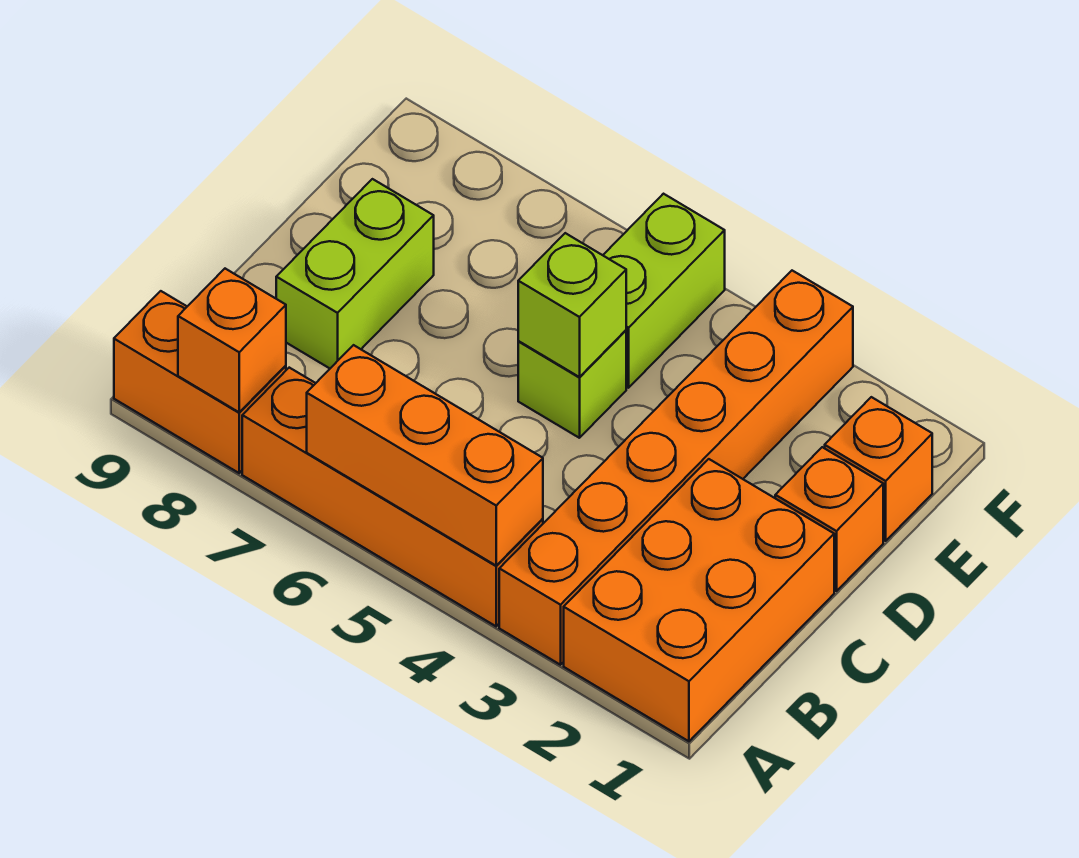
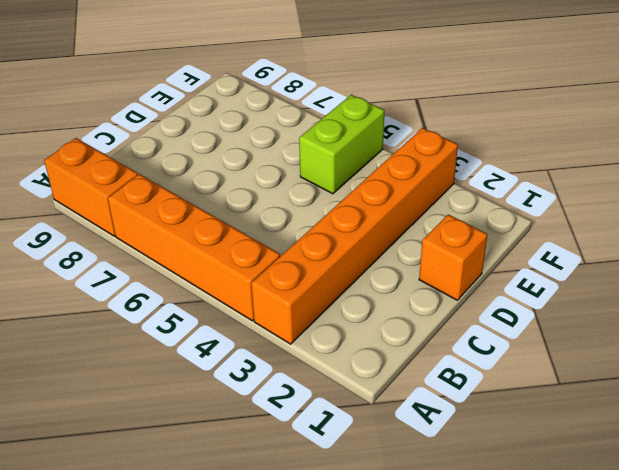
none -> orange brick A1:C2 level 1
none -> lime brick C8:D8 level 1
none -> lime brick D5 level 1

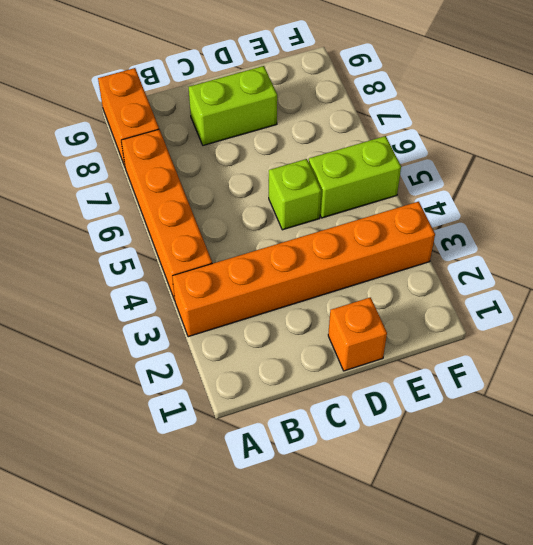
none -> orange brick A1:C2 level 1
none -> orange brick E1 level 1
none -> orange brick A4:A6 level 2

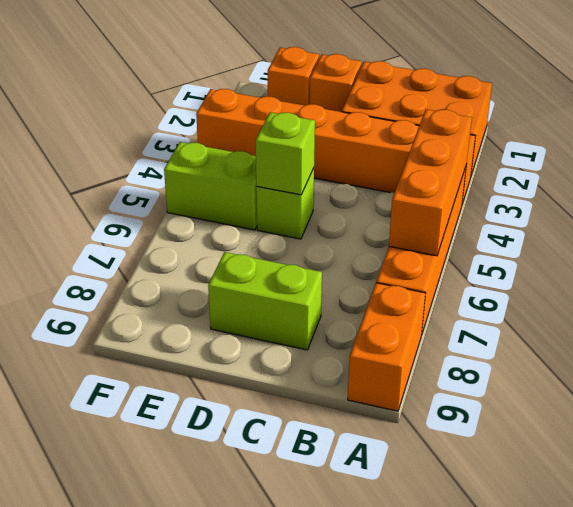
none -> orange brick A8 level 2

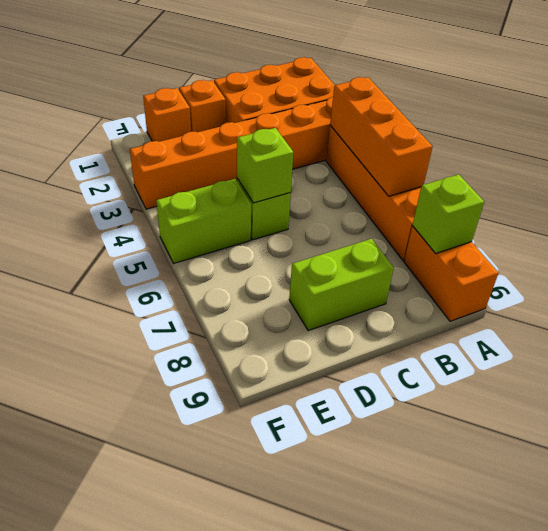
lime brick A8 level 2 -> orange brick A8 level 2

